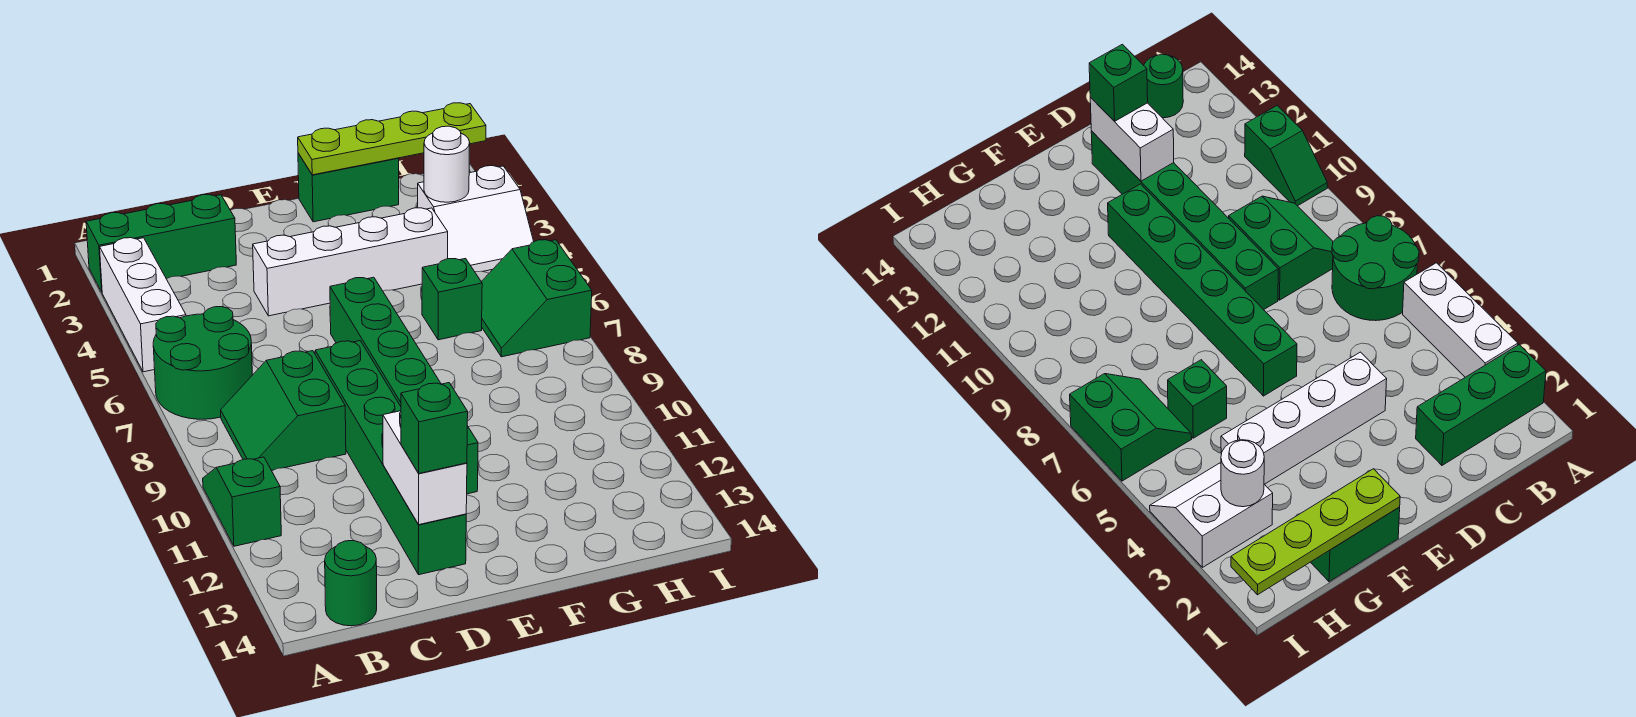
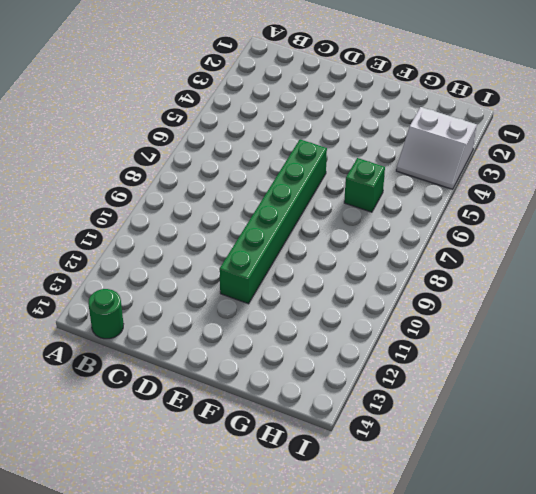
none -> green brick A2:C2 level 1
none -> white brick A3:A5 level 1
none -> green round brick A6:B7 level 1

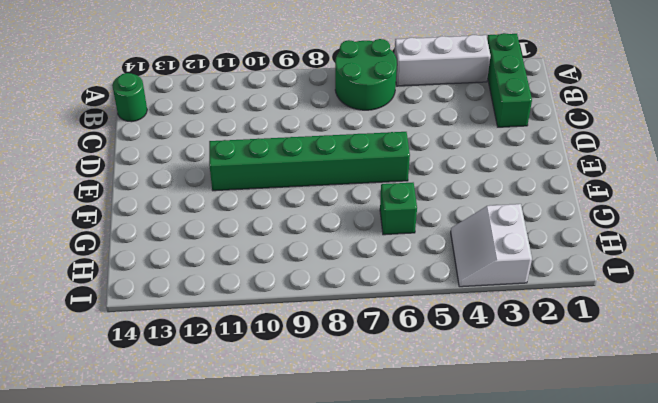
none -> green slope A10:A11 level 1 top 11
none -> green slope B8:C9 level 1 top C
none -> white brick D4:G4 level 1

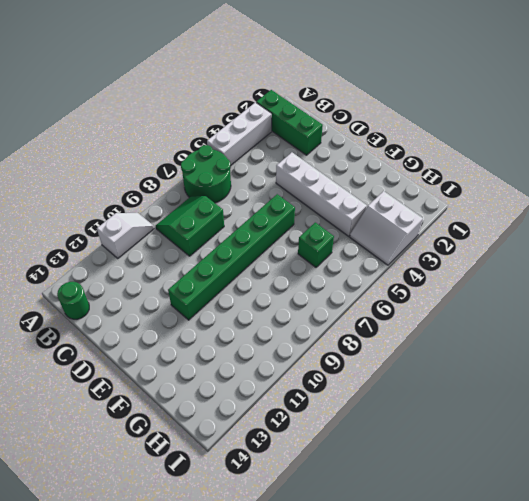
white slope A10:A11 level 1 top 11 -> green slope A10:A11 level 1 top 11
none -> green brick D8:D13 level 1
none -> green brick F1:G1 level 1
none -> green slope H6:I7 level 1 top I

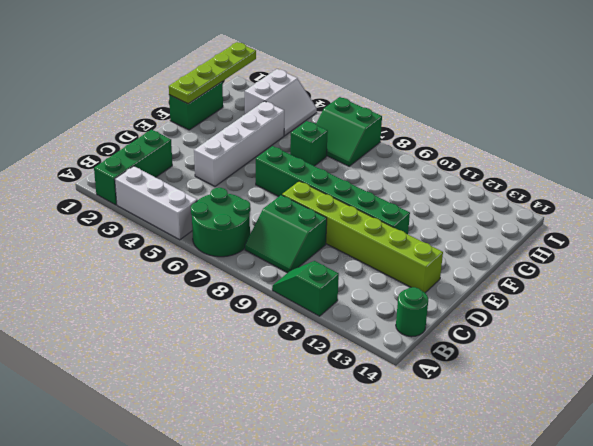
lime brick D8:D13 level 1 -> green brick D8:D13 level 1
none -> white brick D12:D13 level 2
none -> white round brick H3 level 2
none -> green brick D13 level 3

